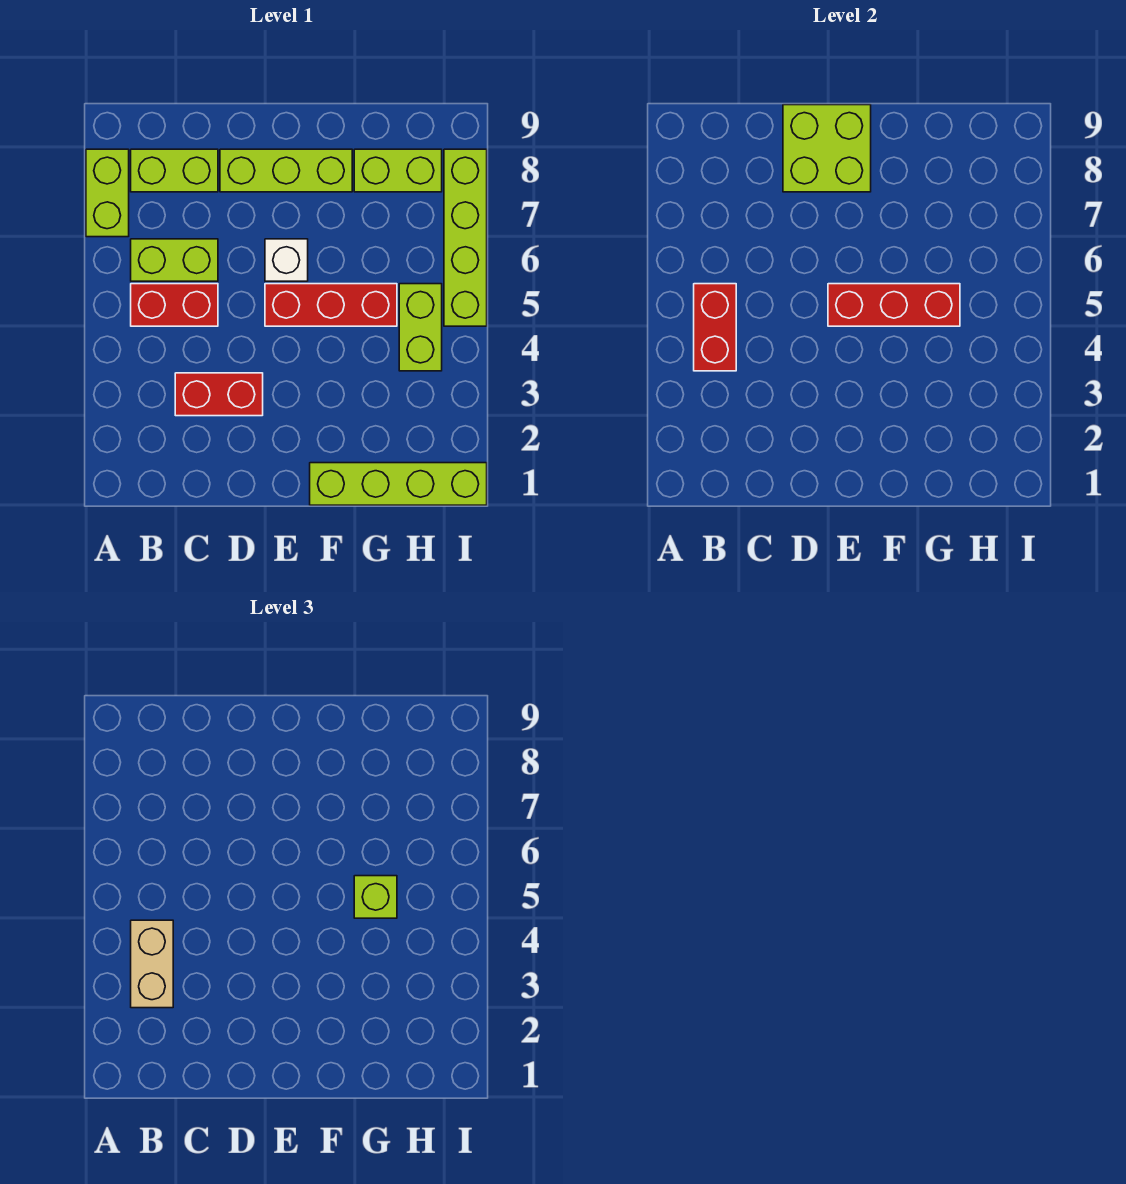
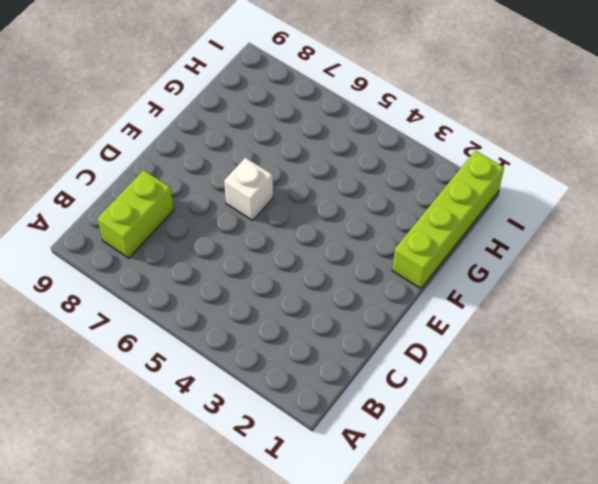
none -> lime brick A7:A8 level 1
none -> red brick B5:C5 level 1
none -> lime brick B6:C6 level 1

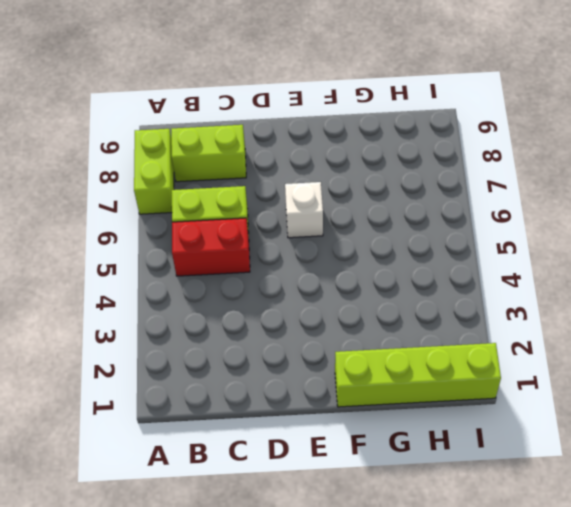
none -> red brick C3:D3 level 1
none -> lime brick D8:F8 level 1
none -> red brick E5:G5 level 1

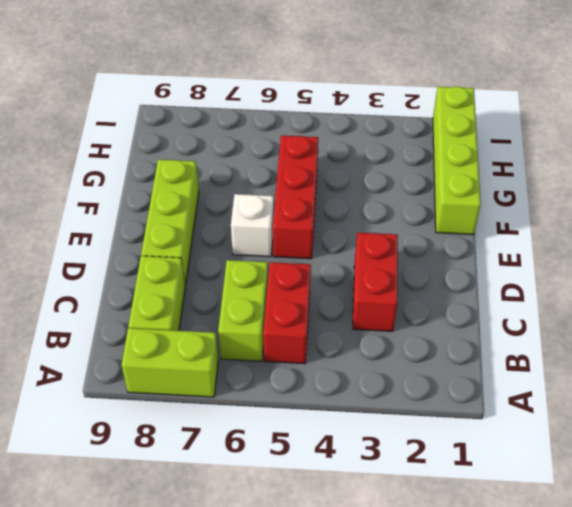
none -> lime brick G8:H8 level 1
none -> lime brick H4:H5 level 1
none -> lime brick I5:I8 level 1

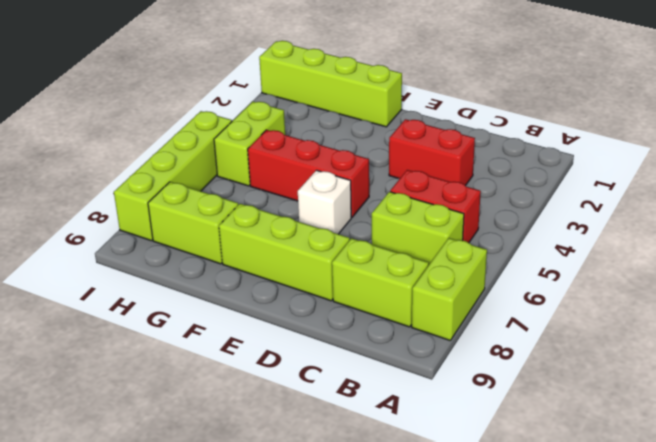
none -> red brick B4:B5 level 2
none -> lime brick D8:E9 level 2
none -> red brick E5:G5 level 2

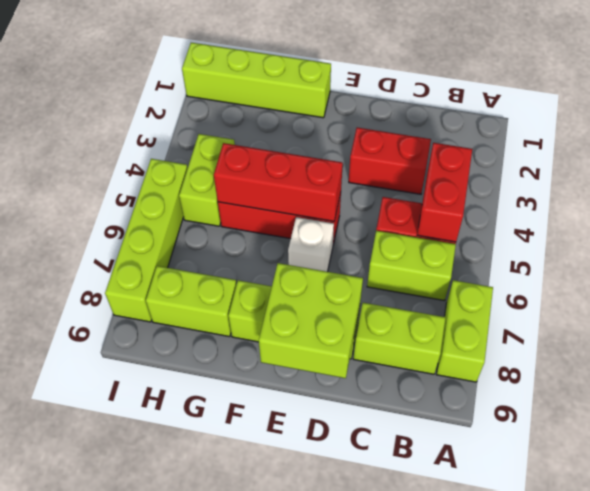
none -> tan brick B3:B4 level 3
none -> lime brick G5 level 3

